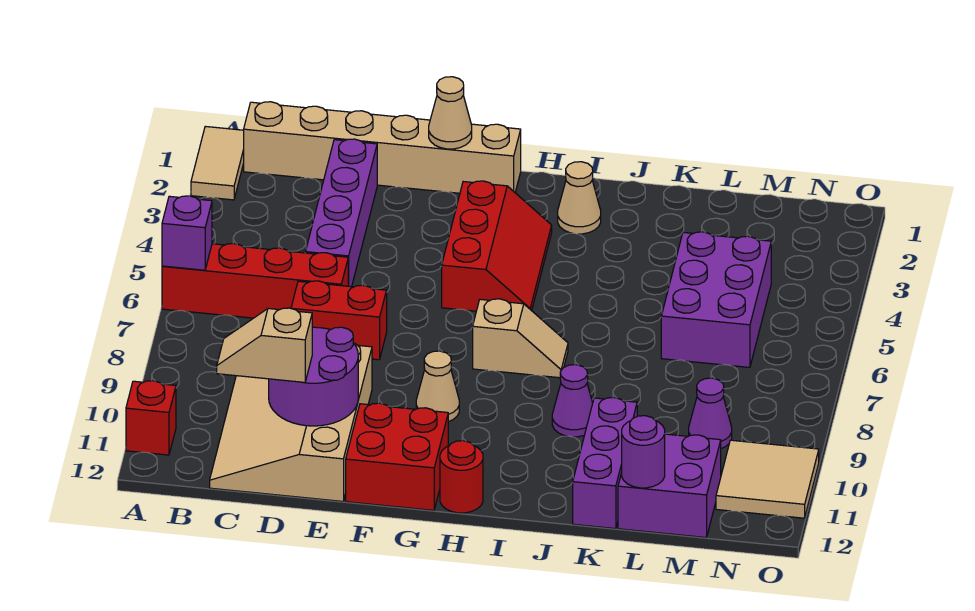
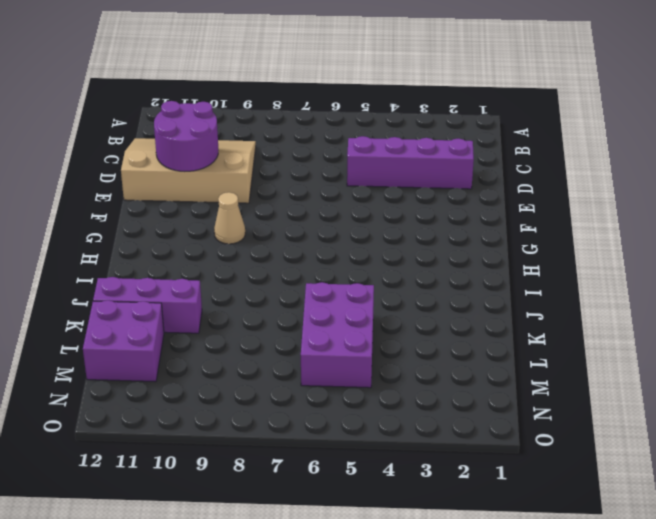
purple brick K5:M6 level 1 -> purple brick L4:M6 level 1
none -> tan tile A1:A2 level 1
none -> red brick A6:D6 level 1
none -> red brick A11 level 1

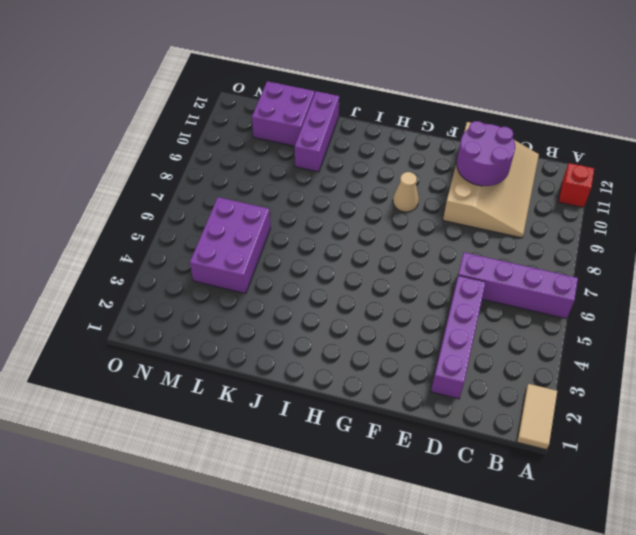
purple brick A6:D6 level 1 -> red brick A6:D6 level 1
none -> tan brick B1:G1 level 1
none -> red brick D7:E7 level 1
none -> red brick F11:G12 level 1

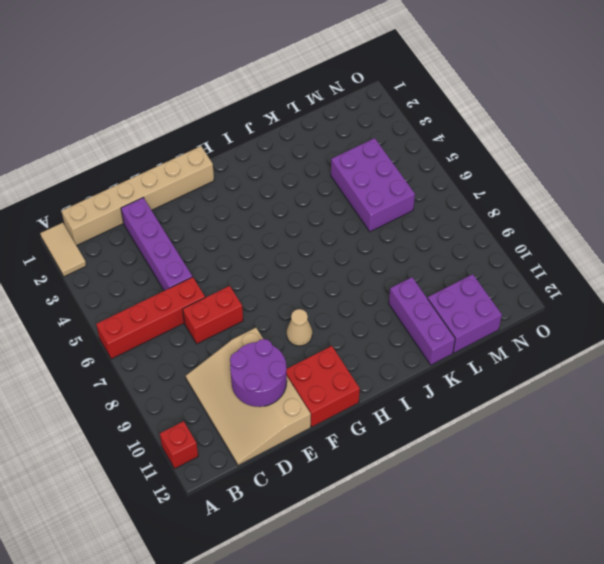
none -> red slope G3:H5 level 1 top G
none -> tan slope H7:I7 level 1 top H
none -> red round brick H12 level 1

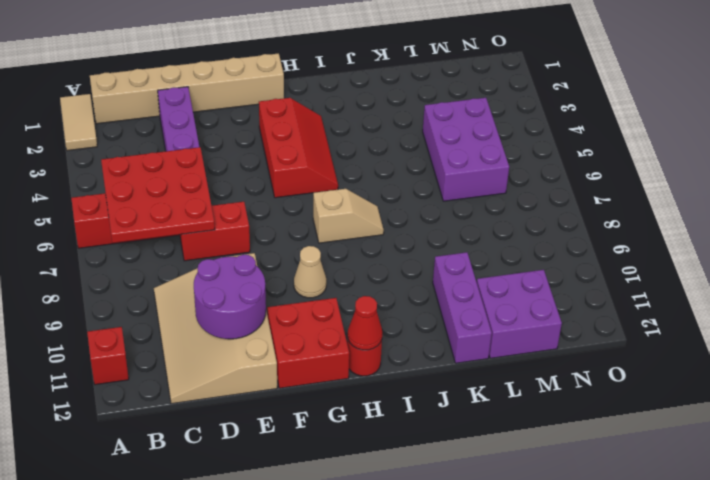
red plate B5:D7 level 2 -> none
red cone H12 level 2 -> none
none -> tan cone I2 level 1
none -> purple cone J9 level 1
none -> purple cone M9 level 1

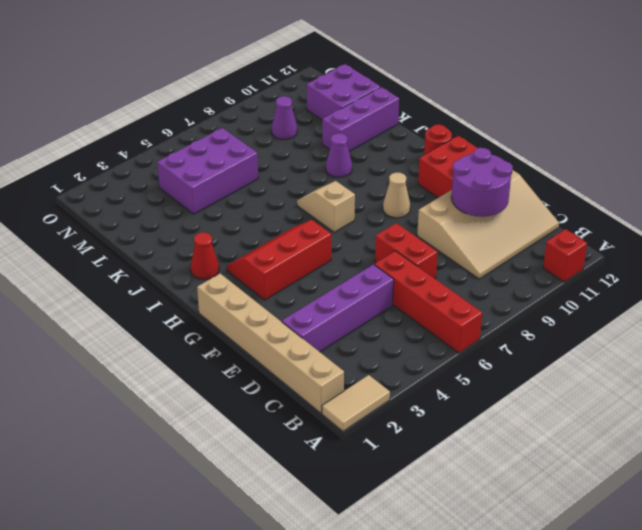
red cone I2 level 1 -> tan cone I2 level 1
none -> tan tile N10:O11 level 1
none -> purple brick A6 level 2
none -> tan cone F1 level 2

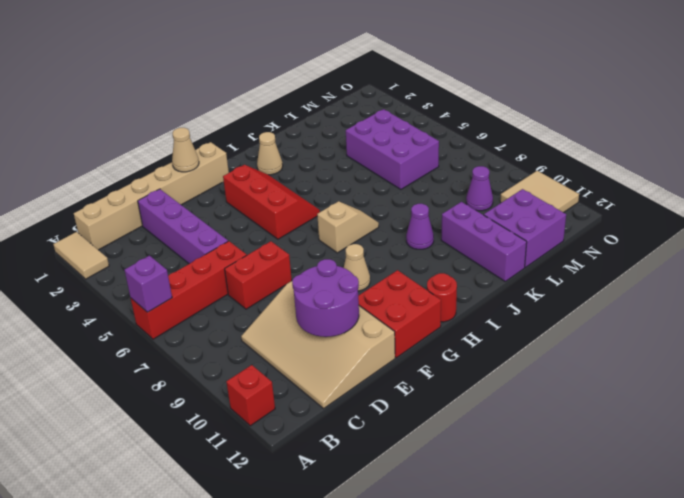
none -> purple round brick L12 level 2
none -> tan slope C11:D11 level 3 top D

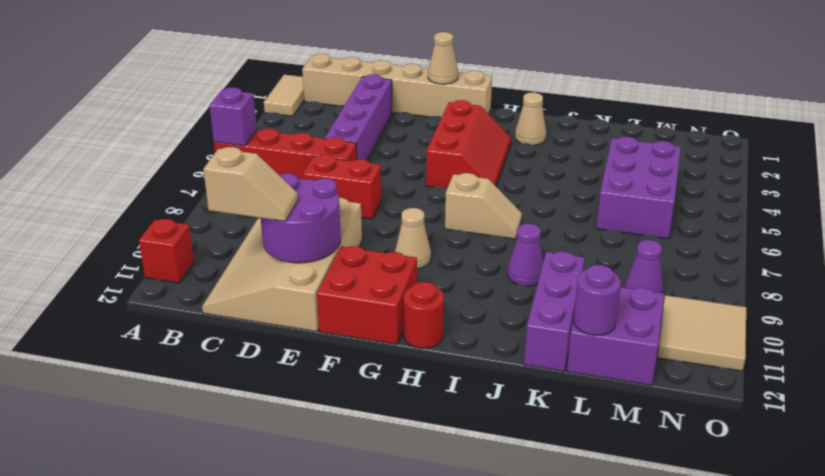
tan slope C11:D11 level 3 top C -> tan slope C11:D11 level 3 top D

